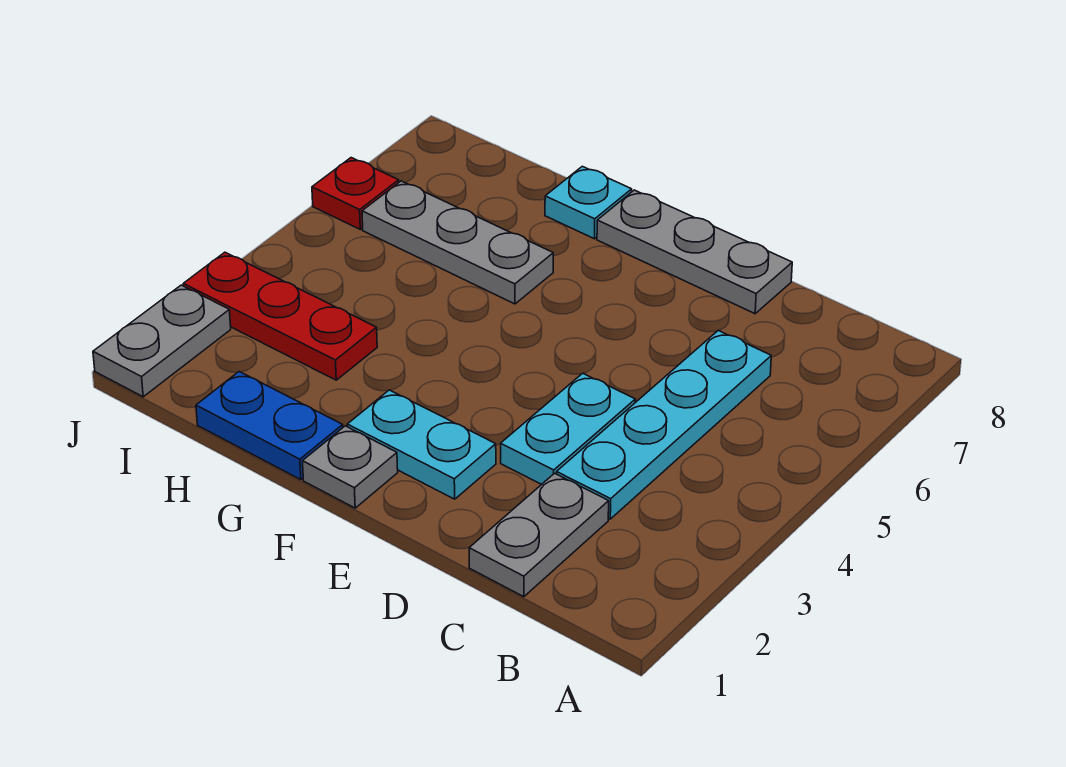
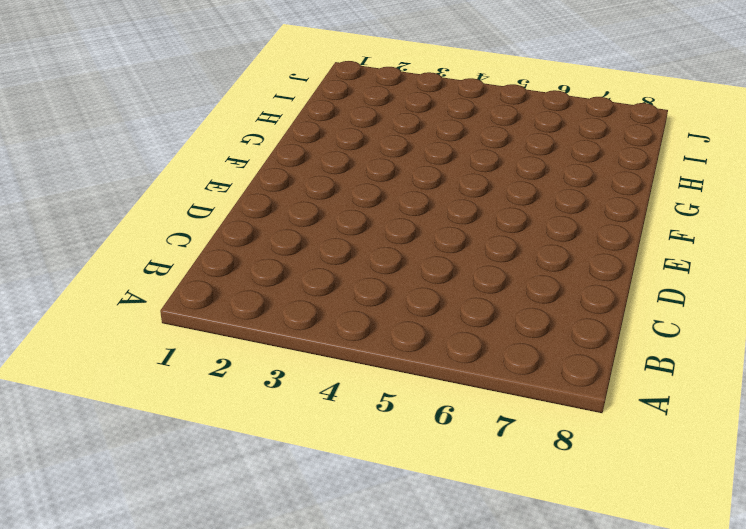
none -> grey plate C1:C2 level 1
none -> cyan plate C3:C6 level 1
none -> cyan plate D3:D4 level 1

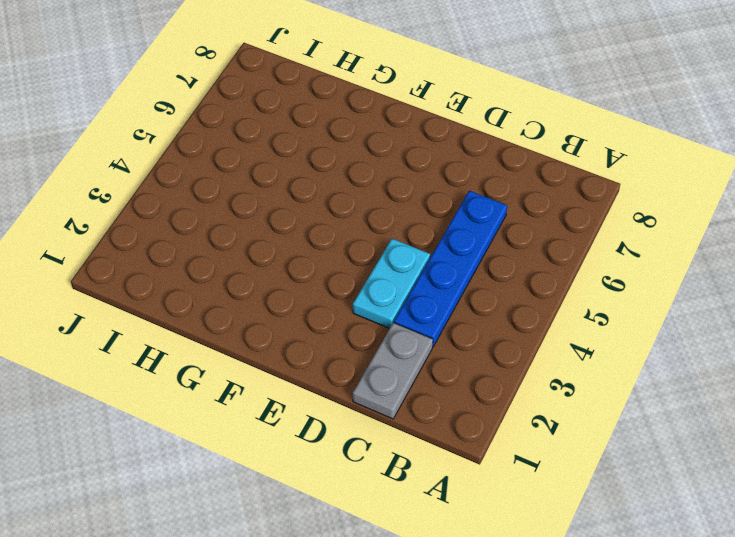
blue plate C3:C6 level 1 -> cyan plate C3:C6 level 1
none -> grey plate D8:F8 level 1
none -> cyan plate E2:F2 level 1
none -> grey plate F1 level 1

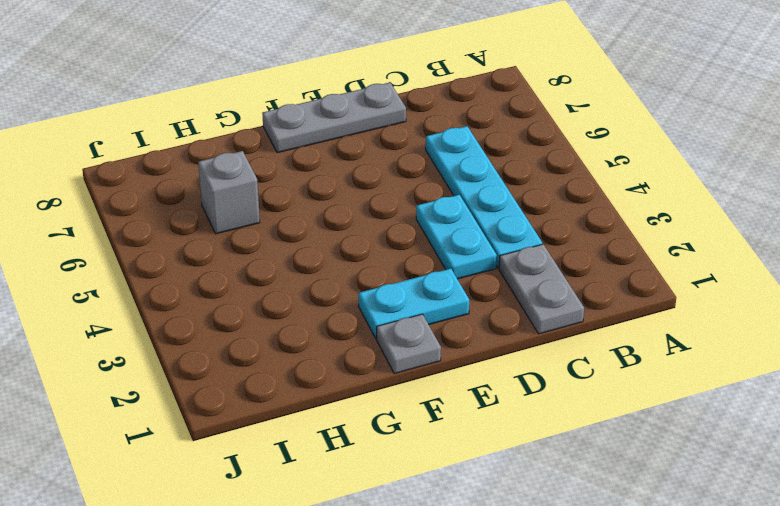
grey brick H6 level 1 -> grey plate G6:I6 level 1
none -> blue plate G1:H1 level 1
none -> cyan plate G8 level 1
none -> red plate H3:J3 level 1

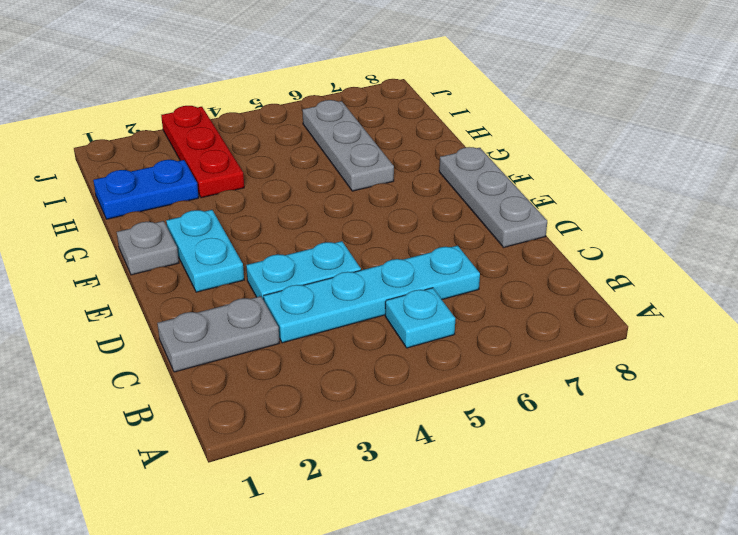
cyan plate B5 level 1 -> cyan plate G8 level 1
blue plate H1:H2 level 1 -> blue plate G1:H1 level 1
none -> grey plate J1:J2 level 1
none -> red plate J6 level 1

